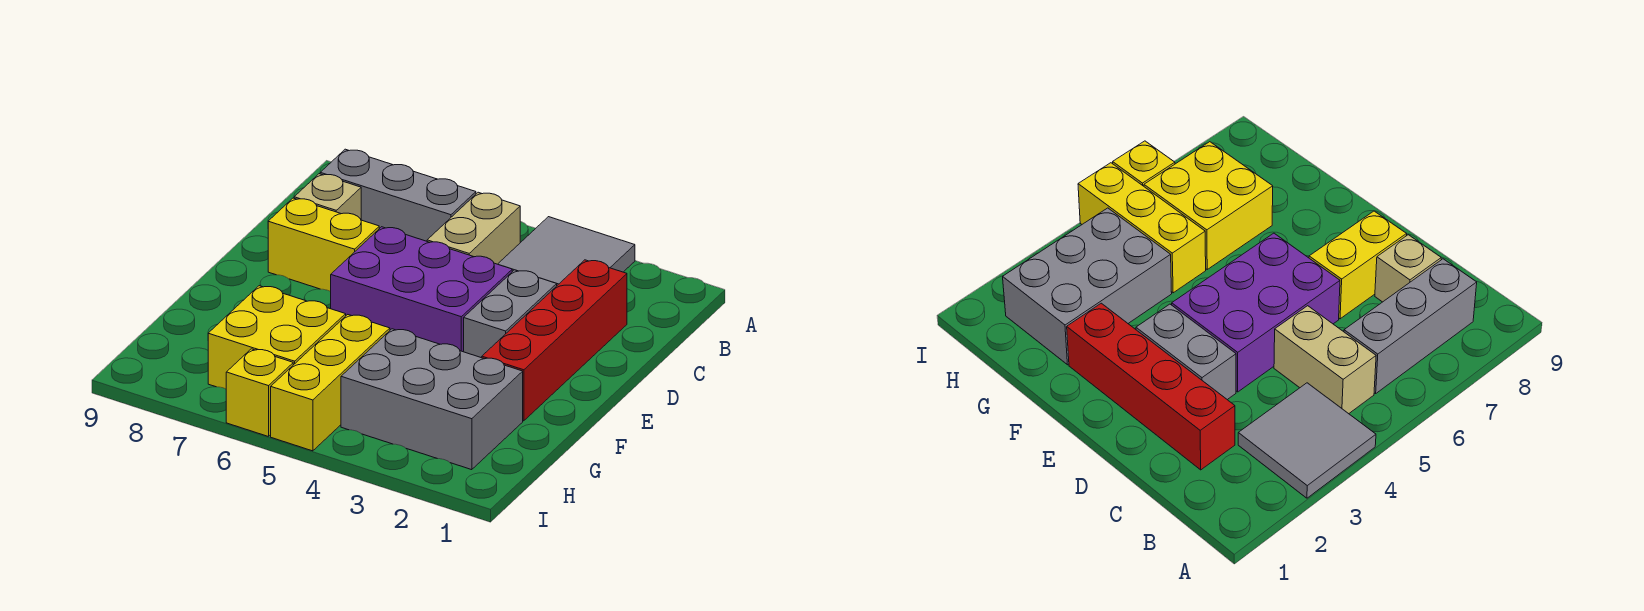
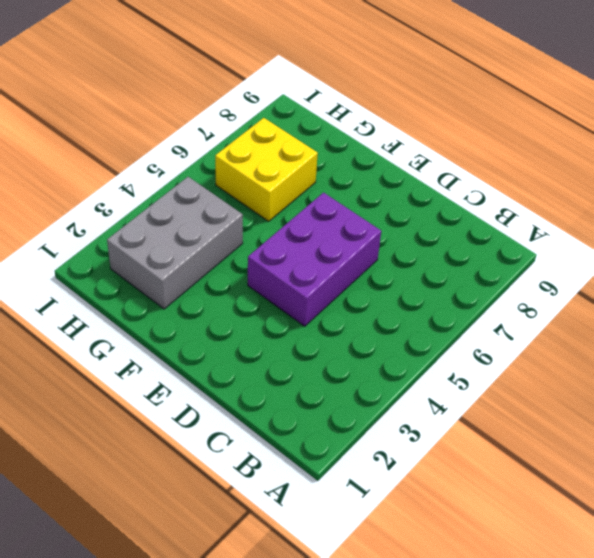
none -> grey tile A3:B4 level 1
none -> tan brick B5:C5 level 1
none -> grey brick B6:B8 level 1

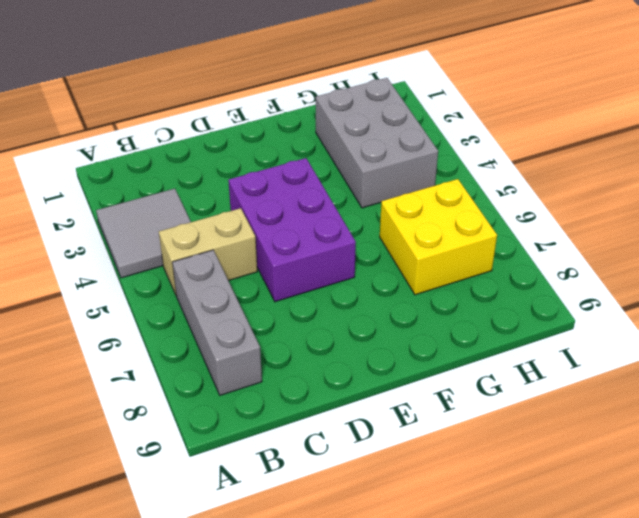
none -> red brick C2:F2 level 1
none -> tan brick C8 level 1
none -> grey brick D3:E3 level 1

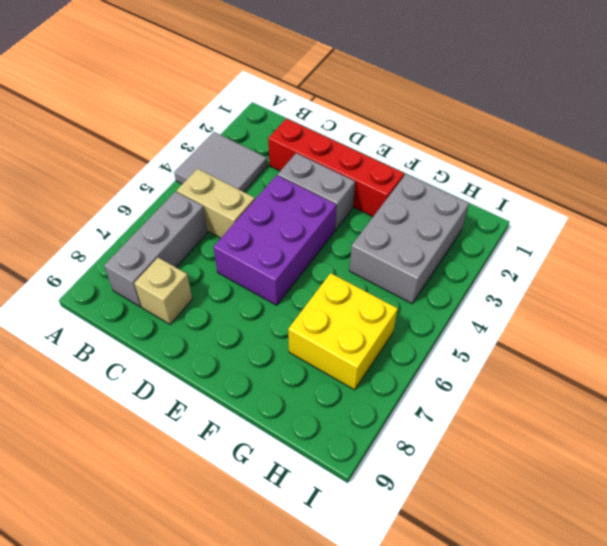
none -> yellow brick D7:D8 level 1
none -> yellow brick G5:I5 level 1
none -> yellow brick I6 level 1

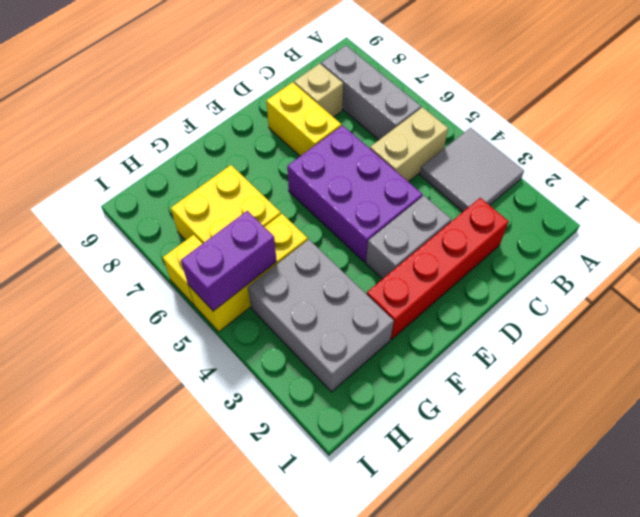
purple brick H5:I5 level 2 -> none

